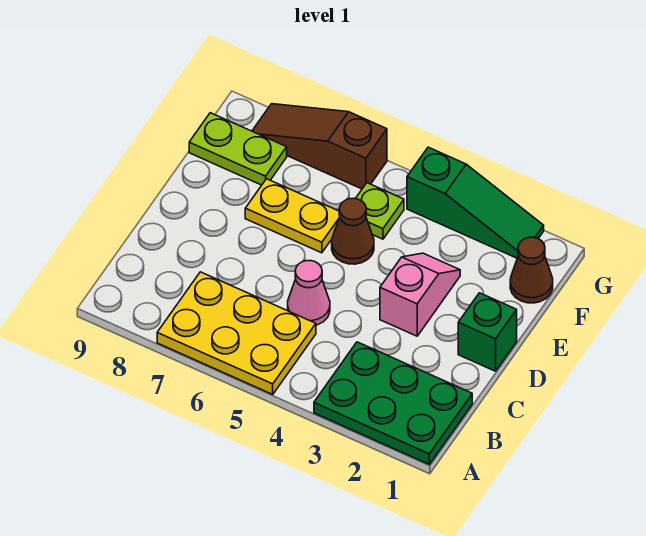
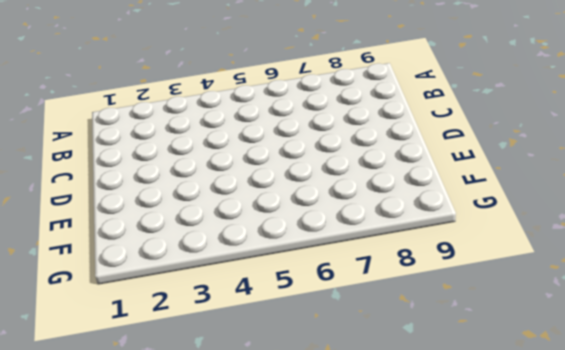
none -> green plate A1:B3 level 1
none -> yellow plate A5:B7 level 1
none -> pink cone C5 level 1

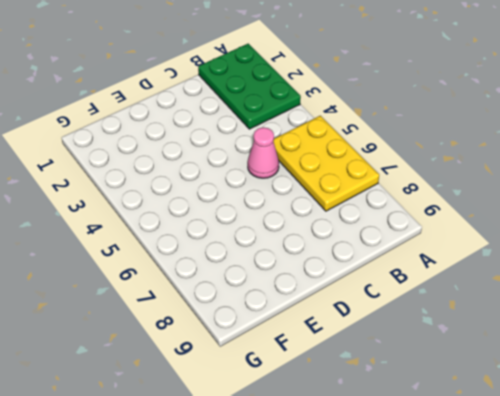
none -> green brick D1 level 1
none -> pink slope D3:E3 level 1 top D
none -> brown cone E5 level 1

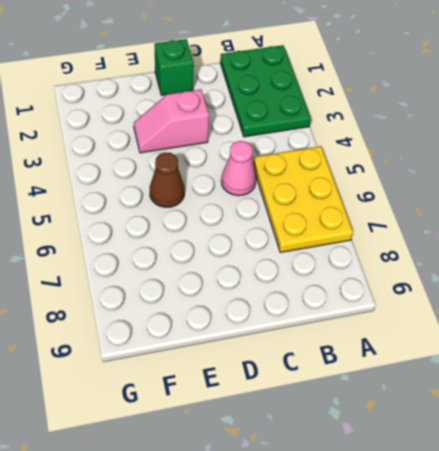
none -> yellow plate E6:E7 level 1
none -> brown cone F1 level 1
none -> lime plate F5 level 1

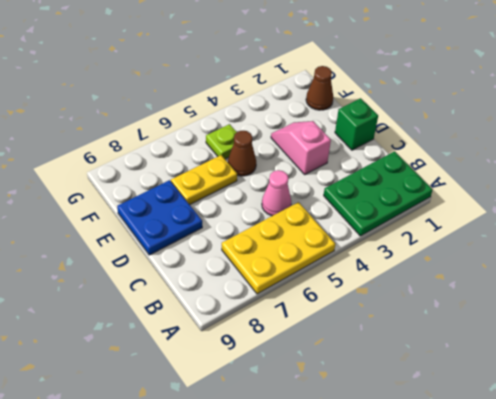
blue plate D8:E9 level 1 -> none
none -> lime plate F8:F9 level 1
none -> green slope G2:G4 level 1 top 4
none -> brown slope G6:G8 level 1 top 6

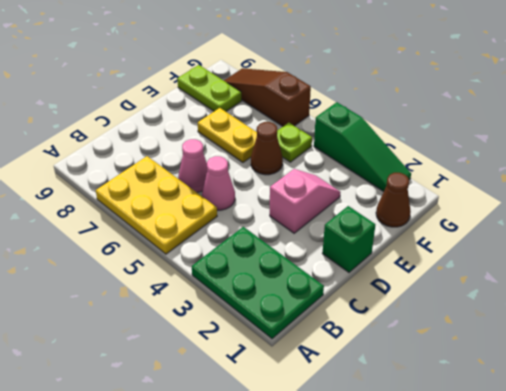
pink cone C6 level 1 -> none

